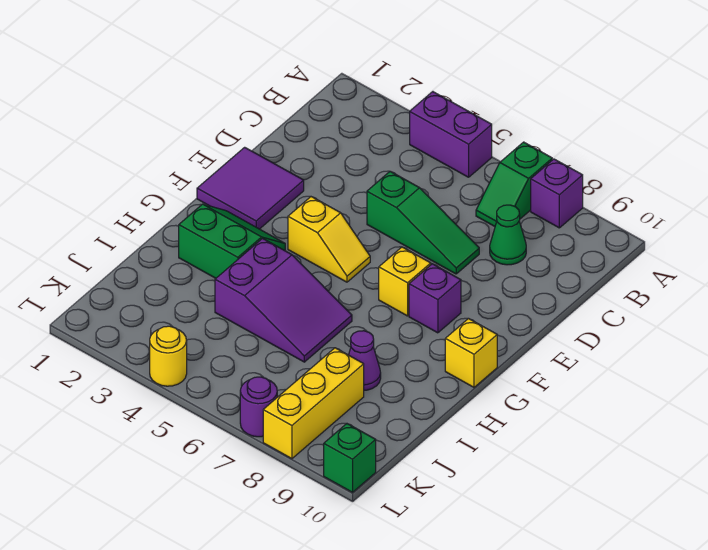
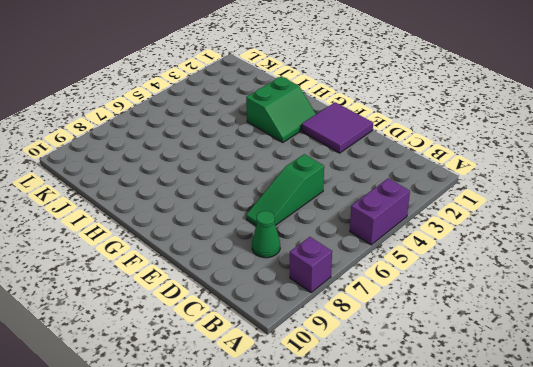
none -> green slope A7:B7 level 1 top A
none -> yellow slope F4:F5 level 1 top 4
none -> yellow brick F7 level 1

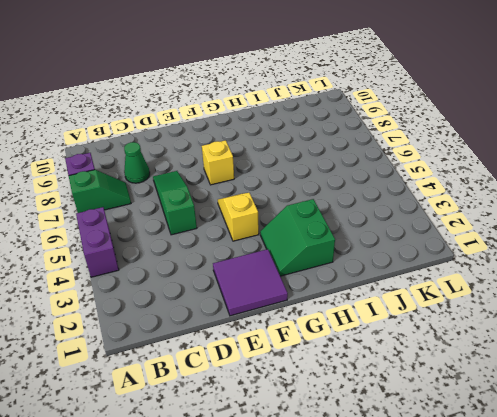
none -> purple brick F8 level 1
none -> yellow brick G10 level 1
none -> purple slope H4:I6 level 1 top 4

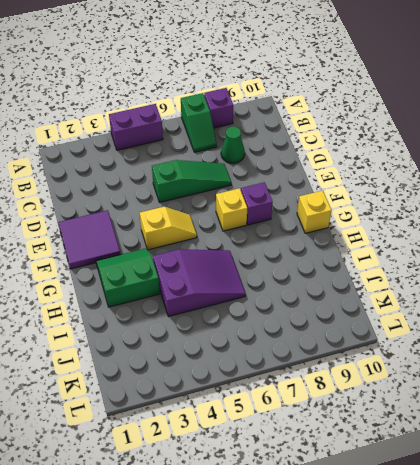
none -> purple cone I8 level 1
none -> yellow brick J8:L8 level 1
none -> yellow round brick L4 level 1

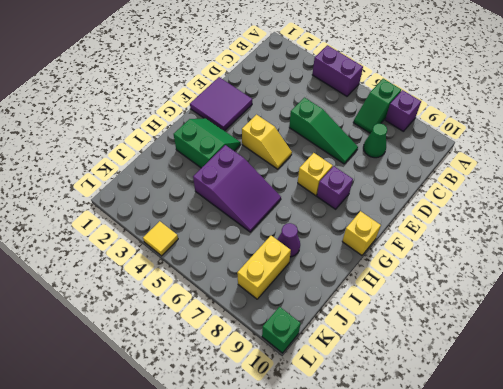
yellow brick J8:K8 level 1 -> yellow brick J8:L8 level 1
yellow tile L4 level 1 -> yellow round brick L4 level 1
none -> purple round brick L7 level 1

